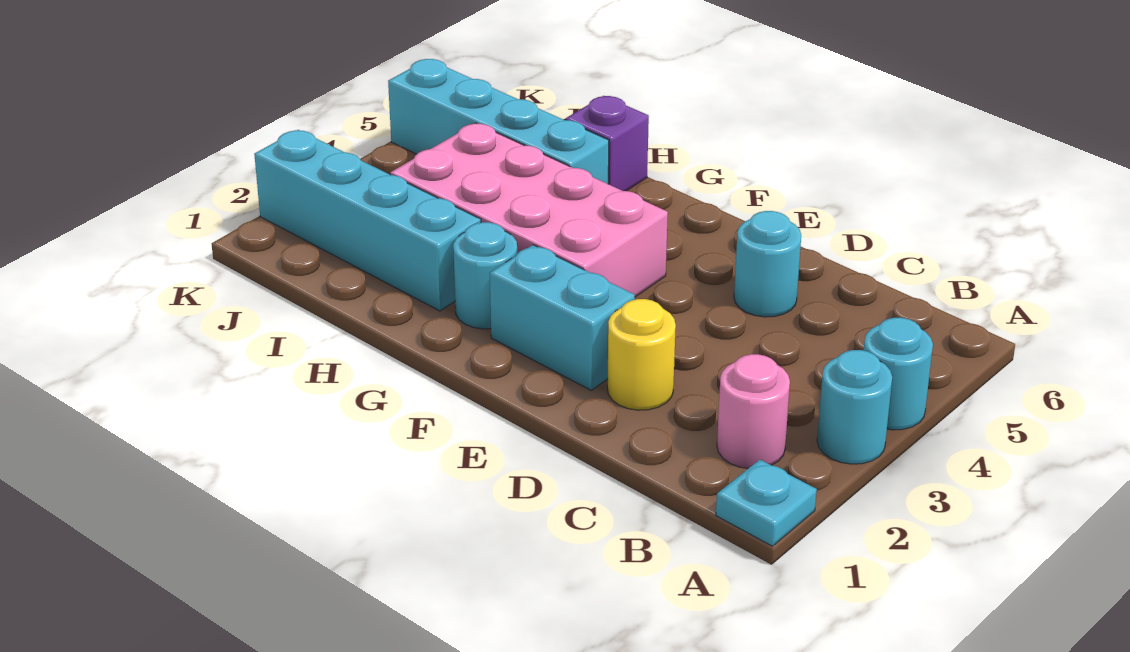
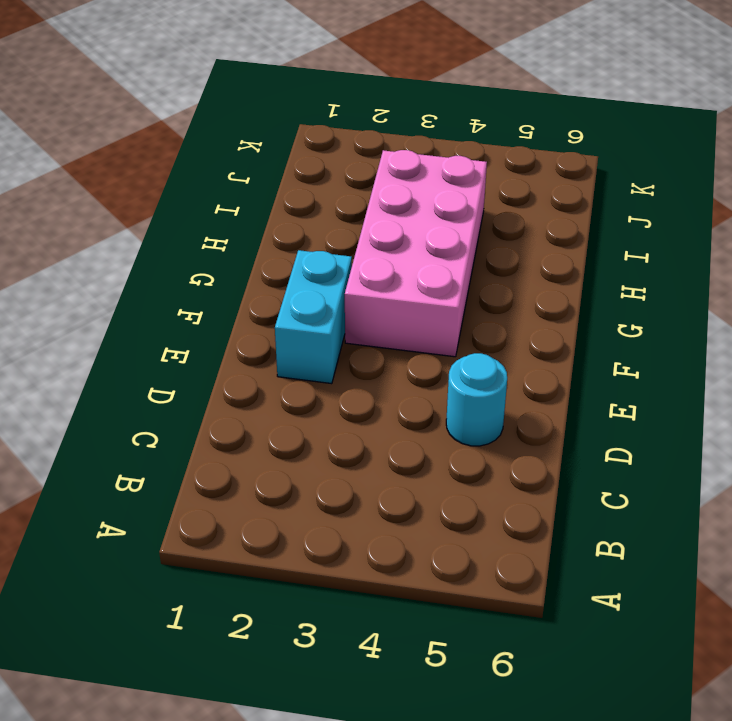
none -> cyan plate A1 level 1
none -> cyan round brick A3 level 1
none -> cyan round brick A4 level 1

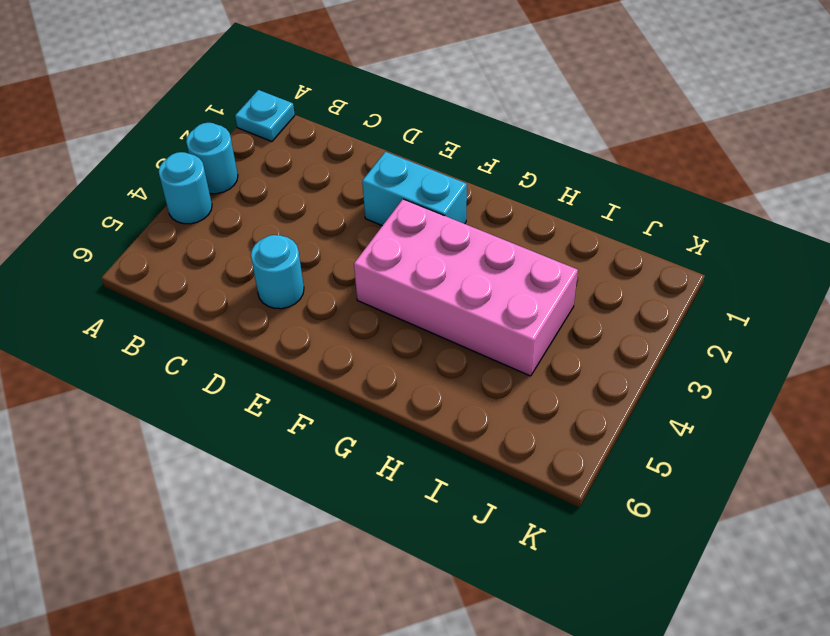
none -> pink round brick B2 level 1
none -> yellow round brick D2 level 1
none -> cyan round brick G2 level 1

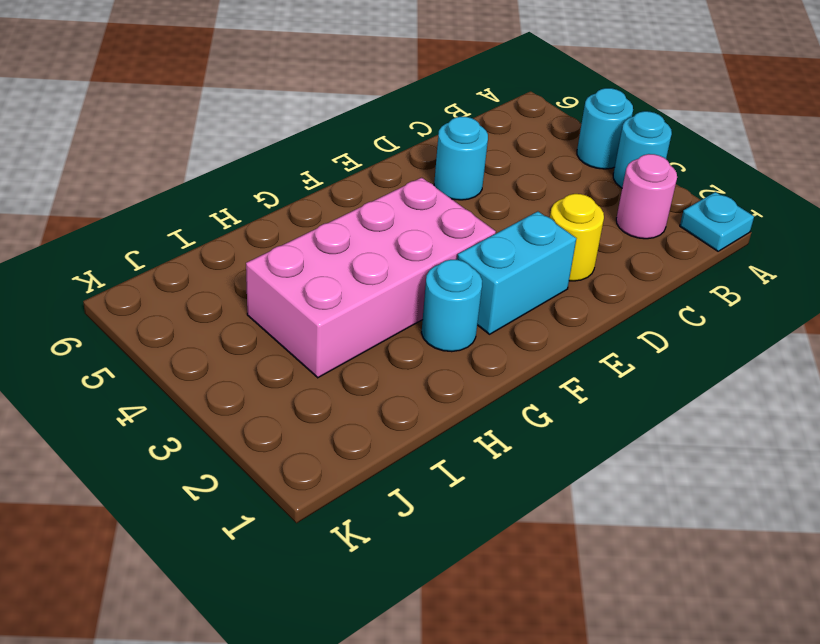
none -> cyan brick H2:K2 level 1
none -> cyan brick H5:K5 level 1
none -> purple brick H6 level 1

